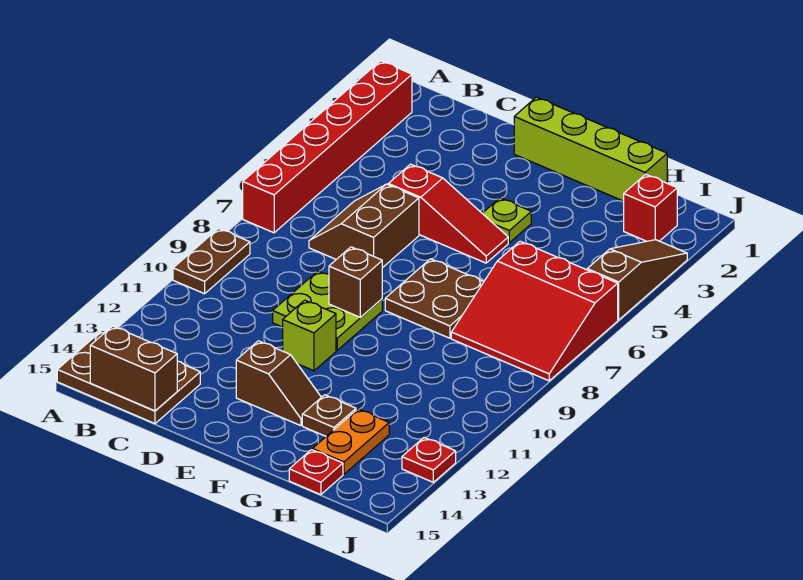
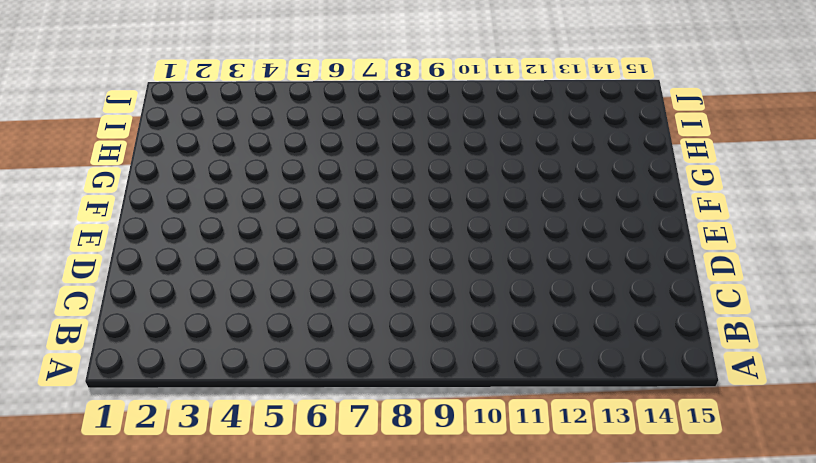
none -> red brick A2:A7 level 1
none -> brown plate A9:A10 level 1
none -> brown plate A14:C15 level 1

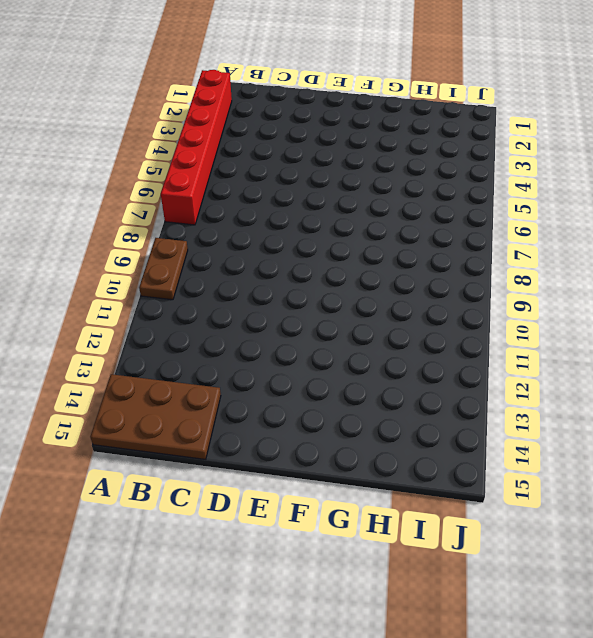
none -> brown slope C6:D7 level 1 top D
none -> red slope D5:F5 level 1 top D
none -> lime plate D9:E10 level 1

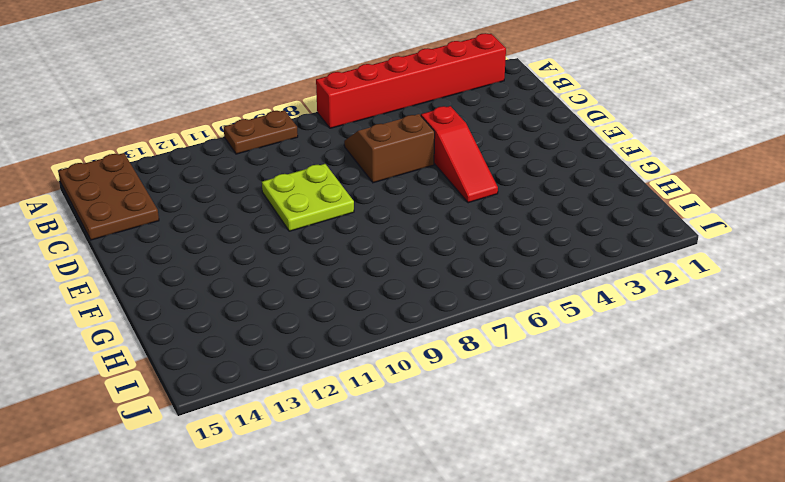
none -> lime brick E1:H1 level 1
none -> lime brick E11 level 1
none -> brown slope E13:F13 level 1 top E

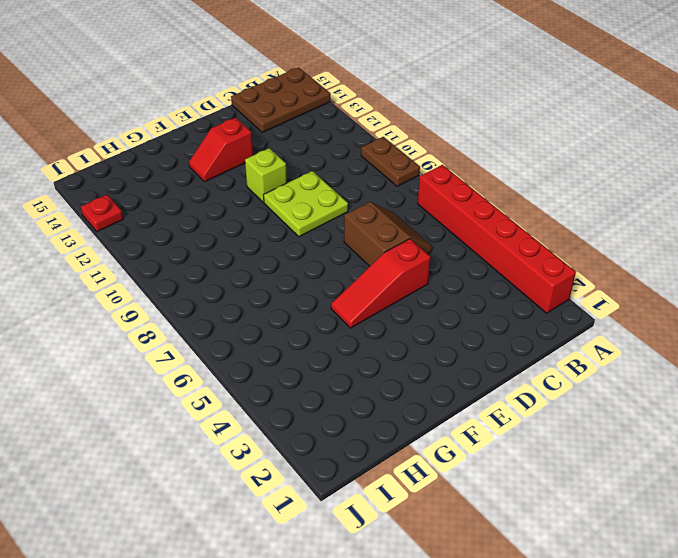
red slope E13:F13 level 1 top E -> brown slope E13:F13 level 1 top E
none -> lime brick E1:H1 level 1
none -> lime plate F4 level 1
none -> brown plate F7:G8 level 1

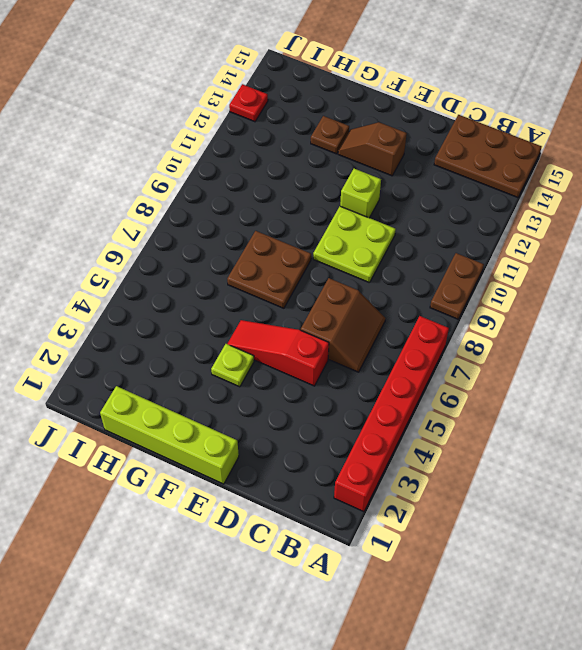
none -> red slope H6:J8 level 1 top 6
none -> orange plate H13:H14 level 1
none -> red plate H15 level 1

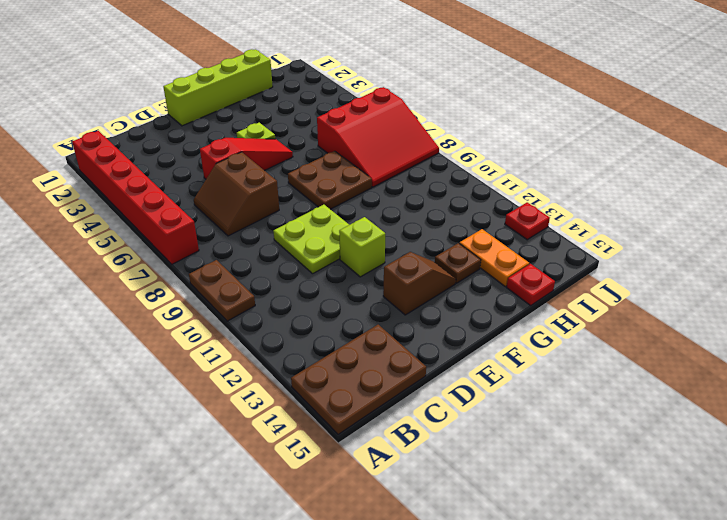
none -> red brick I2 level 1
none -> brown slope J3:J5 level 1 top 5
none -> brown brick B15:C15 level 2

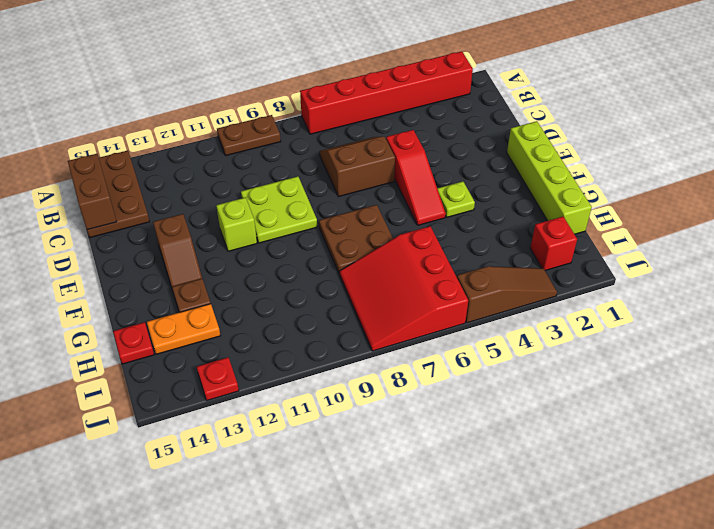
none -> brown brick E9 level 2

